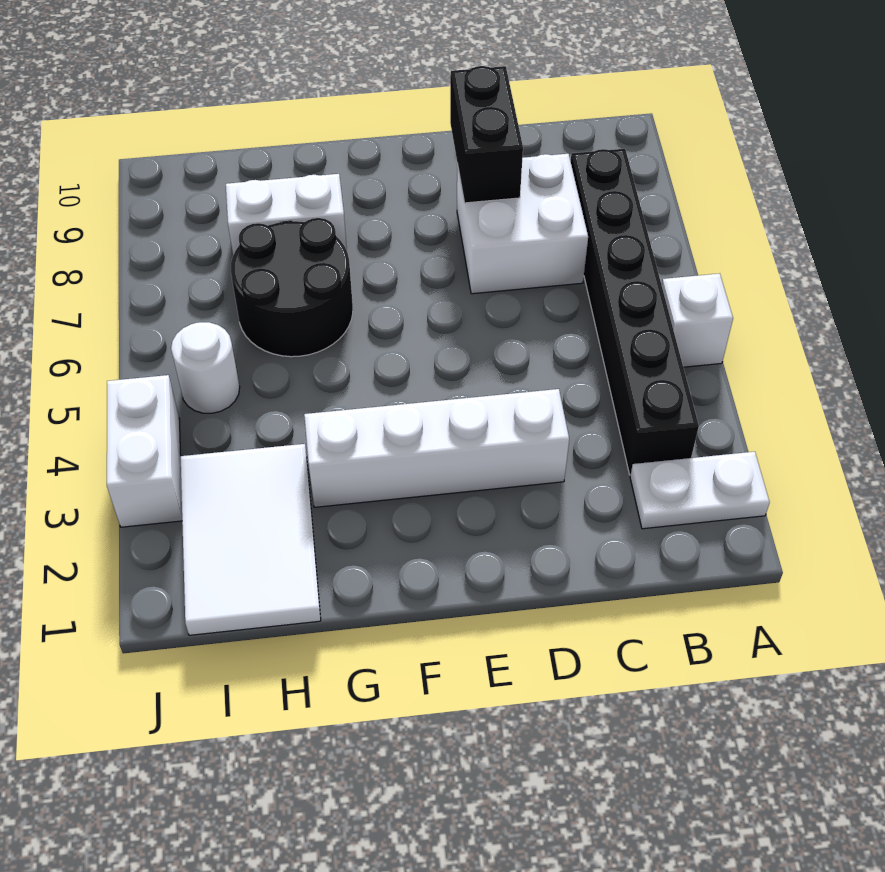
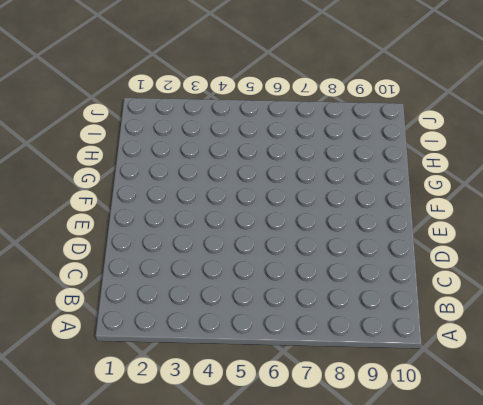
none -> white plate A2:B2 level 1
none -> white brick A5 level 1

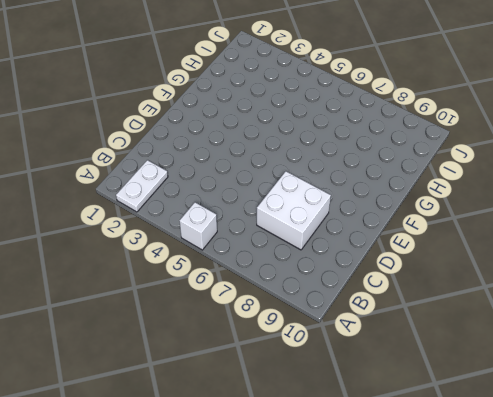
none -> black brick B3:B8 level 1
none -> white brick D3:G3 level 1

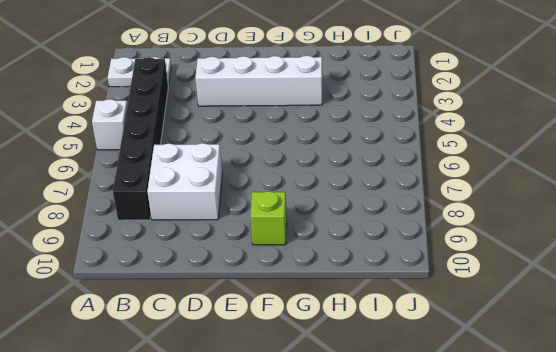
lime brick F9 level 1 -> none
none -> black round brick G6:H7 level 1
none -> white brick G8:H8 level 1

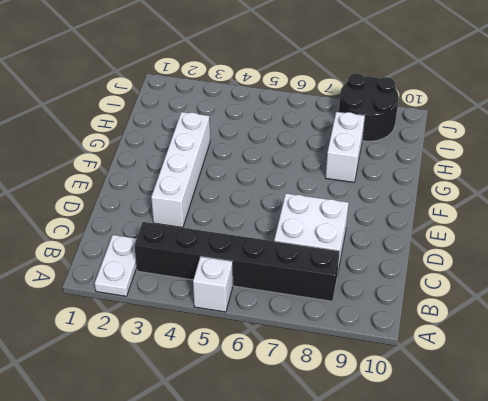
black round brick I8:J9 level 1 -> black round brick G6:H7 level 1
none -> white tile H1:I3 level 1
none -> white round brick I5 level 1

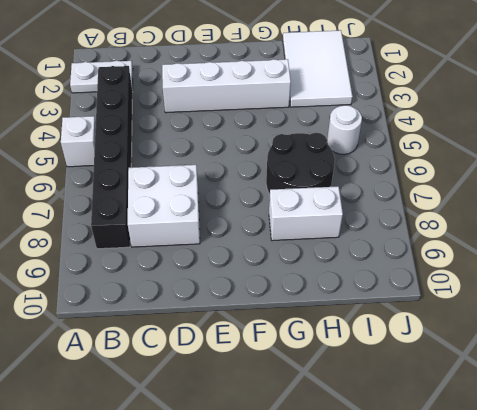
none -> white brick J3:J4 level 1
none -> black brick D8:D9 level 2

